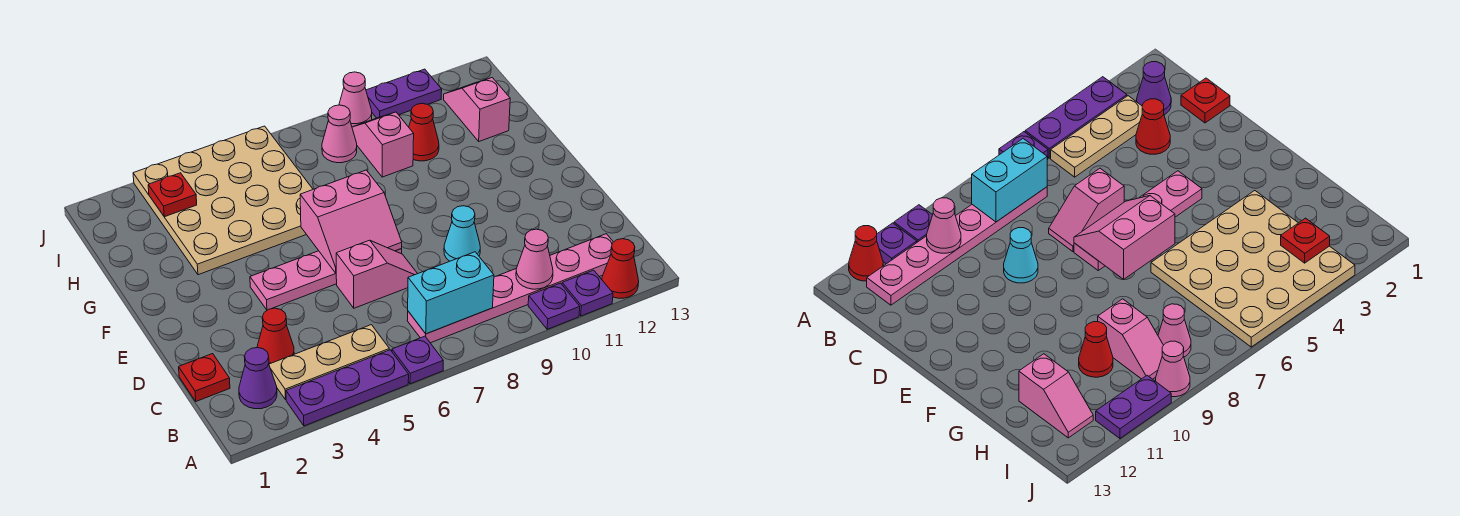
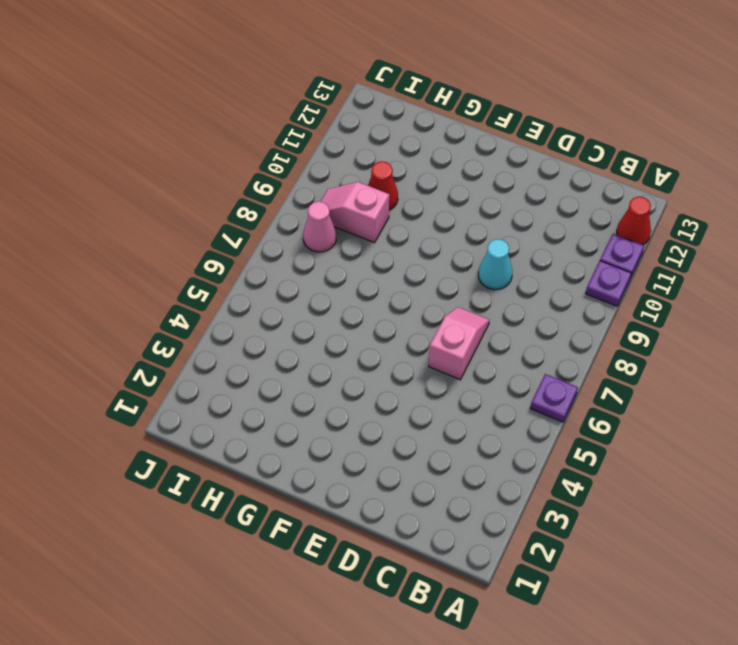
none -> purple plate A3:A5 level 1
none -> purple cone B2 level 1
none -> tan plate B3:B5 level 1

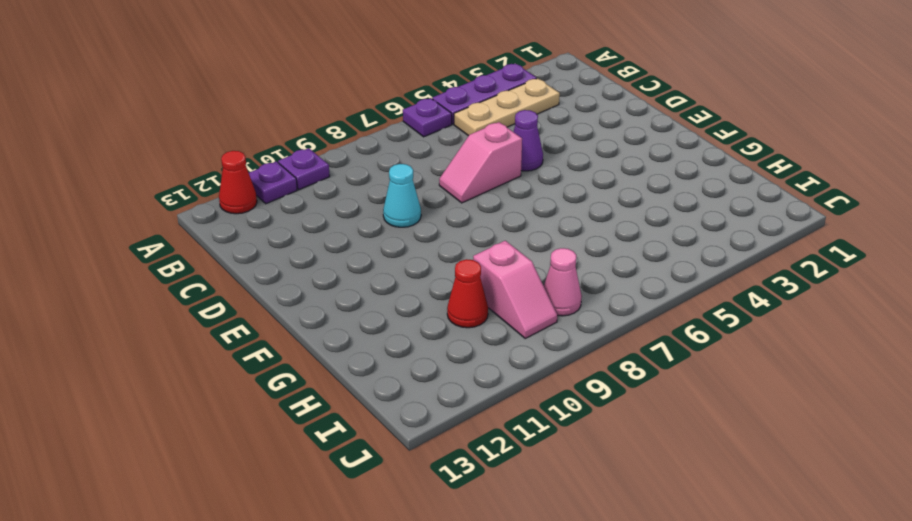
purple cone D5 level 1 -> purple cone B2 level 1
none -> pink plate B7:B12 level 1
none -> red plate C1 level 1
none -> red cone C3 level 1

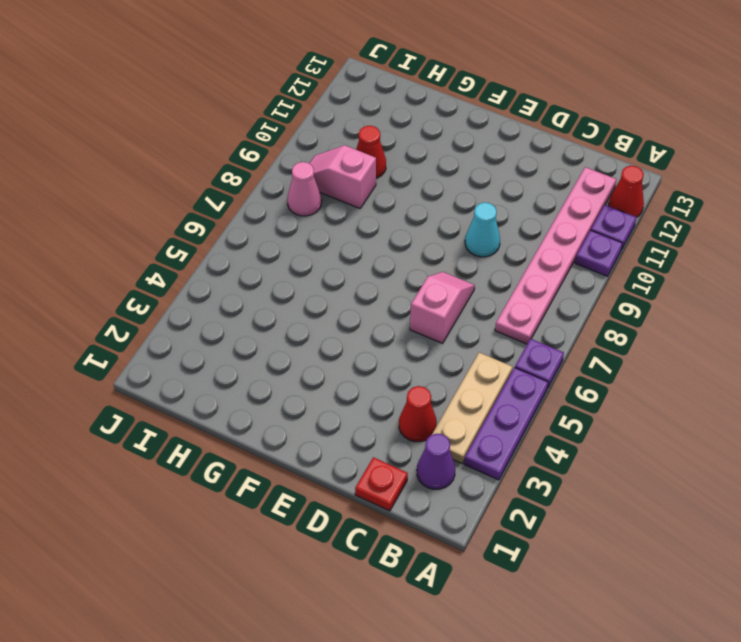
none -> pink plate E4:E7 level 1
none -> tan plate G3:J6 level 1
none -> pink slope H12:I12 level 1 top H

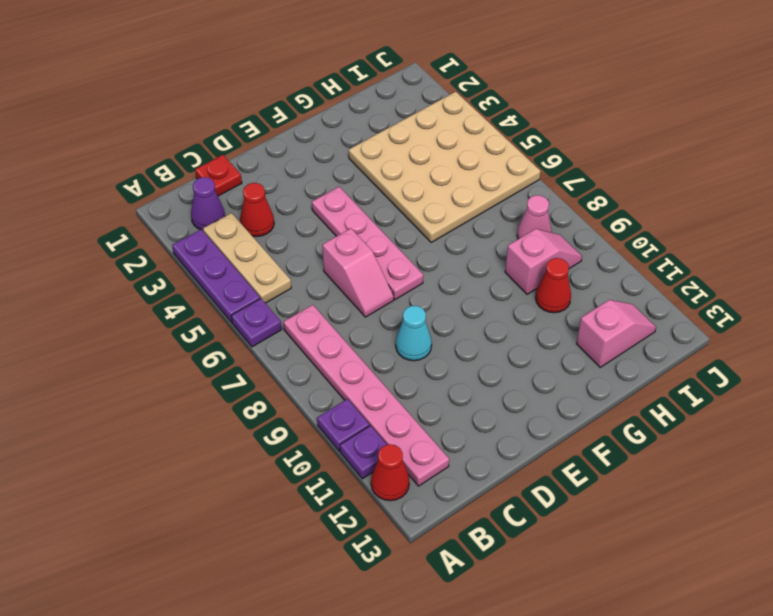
none -> pink cone J9 level 1
none -> purple plate J10:J11 level 1
none -> cyan brick B7:B8 level 2

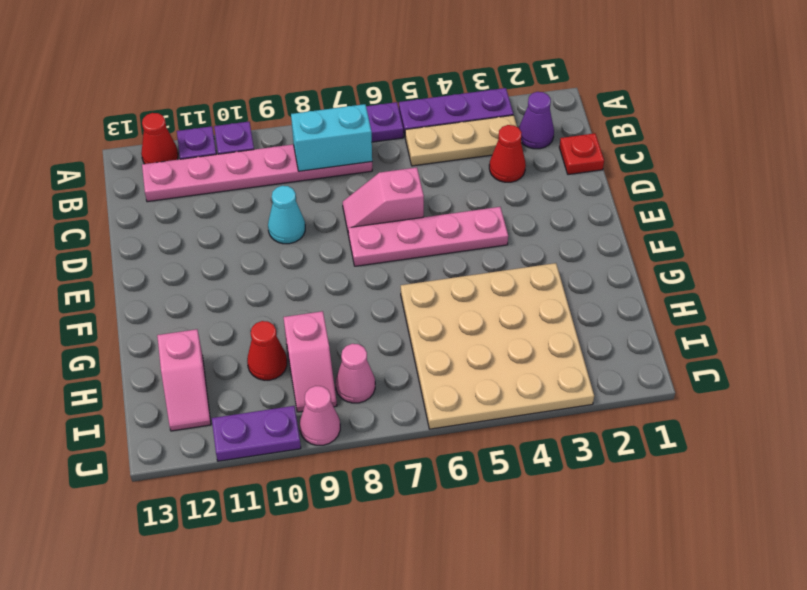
none -> pink cone B10 level 2
none -> pink slope E6:F7 level 2 top F
none -> red plate I3 level 2

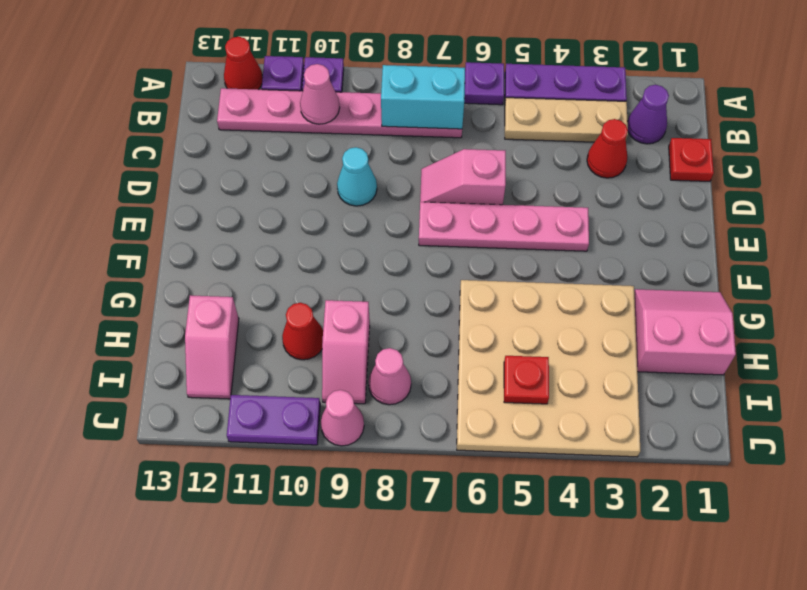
pink slope G1:H2 level 1 top H -> pink slope E6:F7 level 2 top F
red plate I5 level 2 -> red plate I3 level 2

